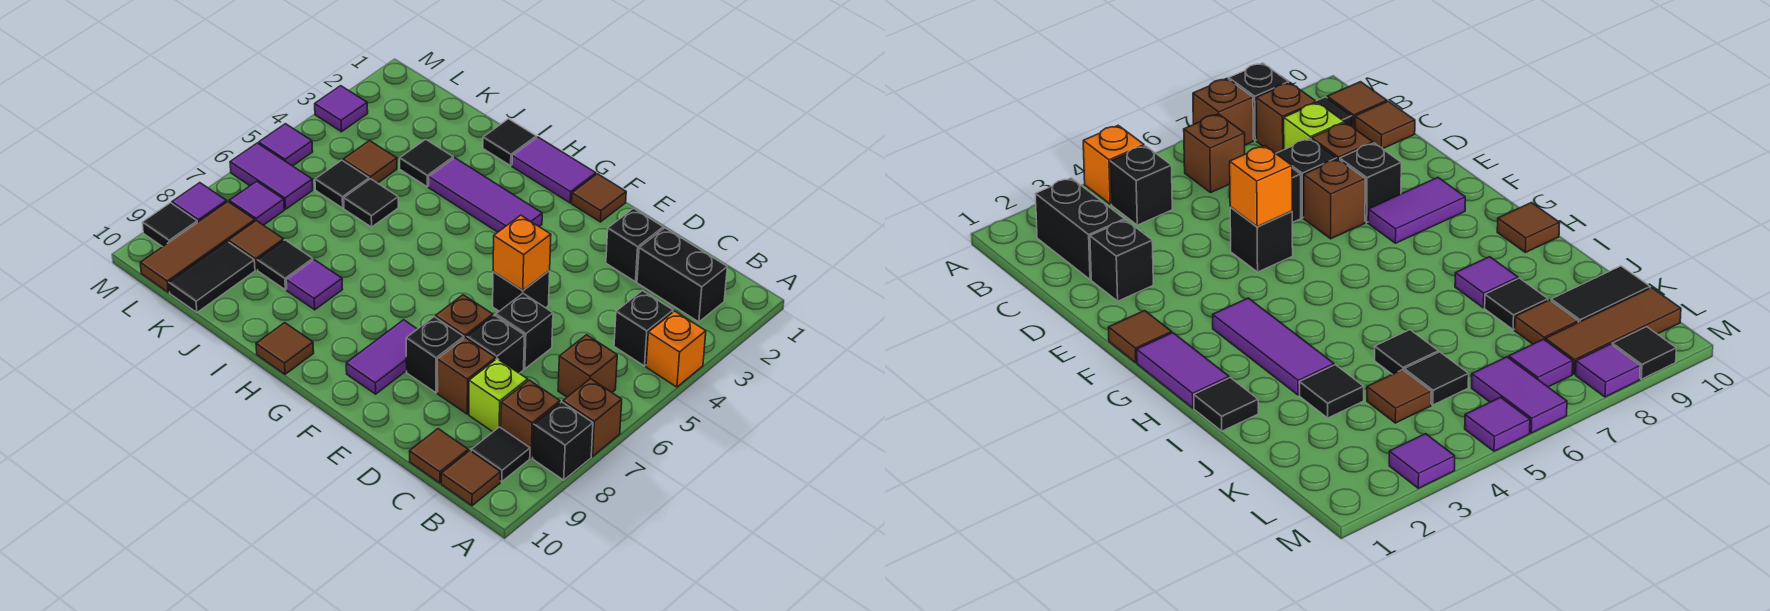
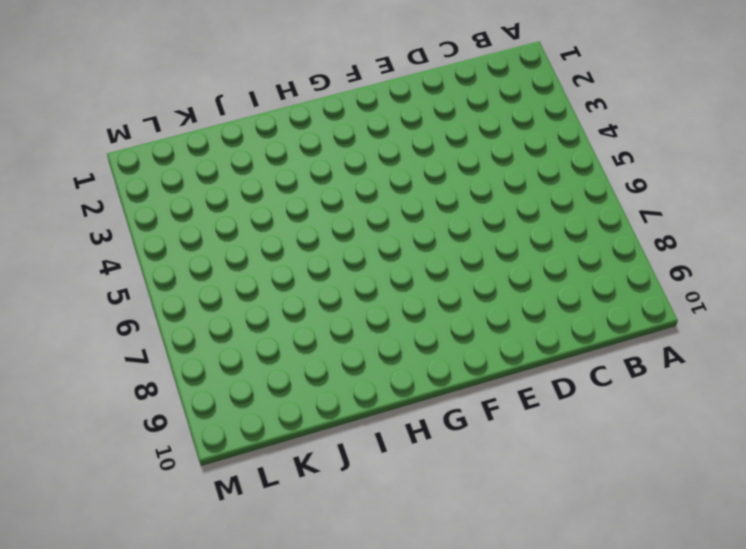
none -> orange brick A4 level 1
none -> brown brick A7 level 1
none -> black brick A8 level 1
none -> black brick B2:C2 level 1

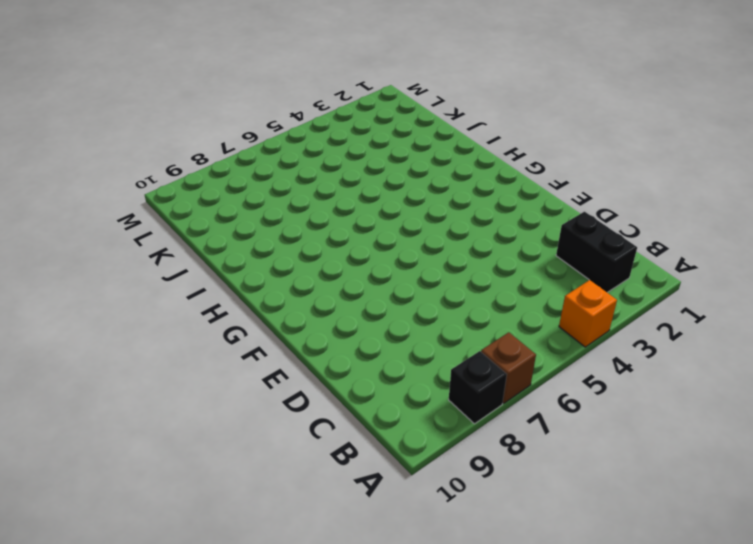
none -> black brick B4 level 1
none -> brown brick B6 level 1
none -> brown brick B8 level 1
none -> black tile B9 level 1

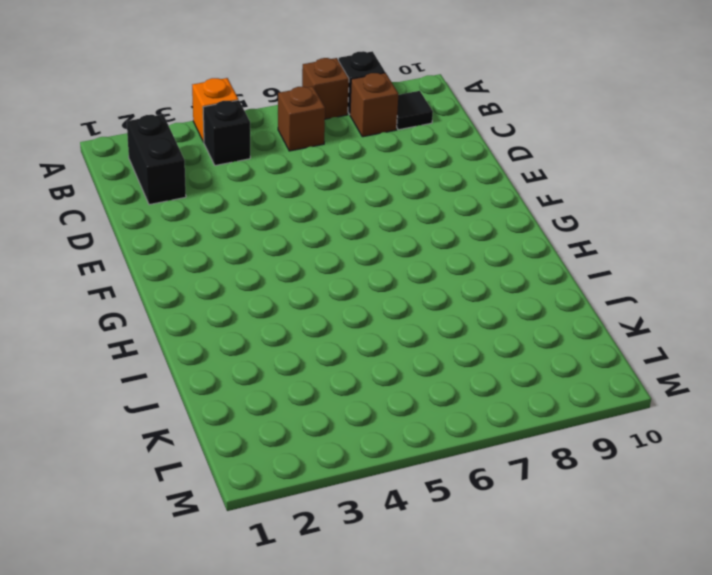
none -> brown tile B10 level 1
none -> lime brick C8 level 1
none -> brown tile C10 level 1
none -> black brick D2 level 1

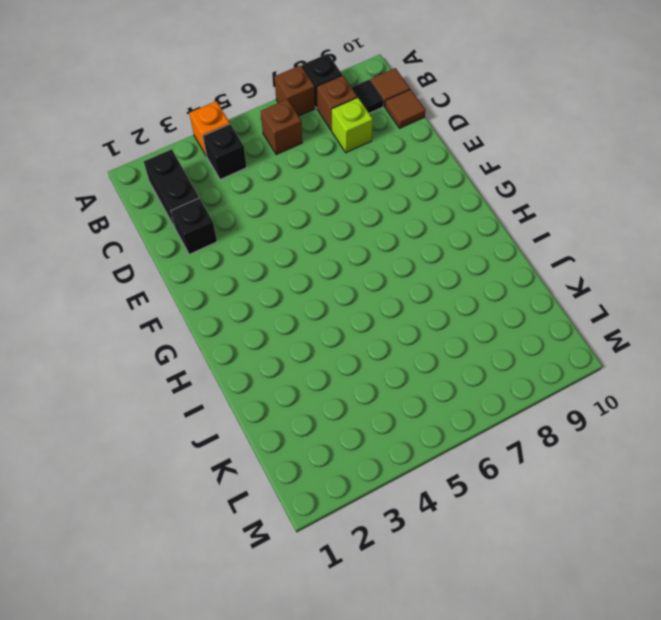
none -> black brick D6 level 1
none -> black brick D7 level 1
none -> brown brick D8 level 1
none -> black brick E5 level 1

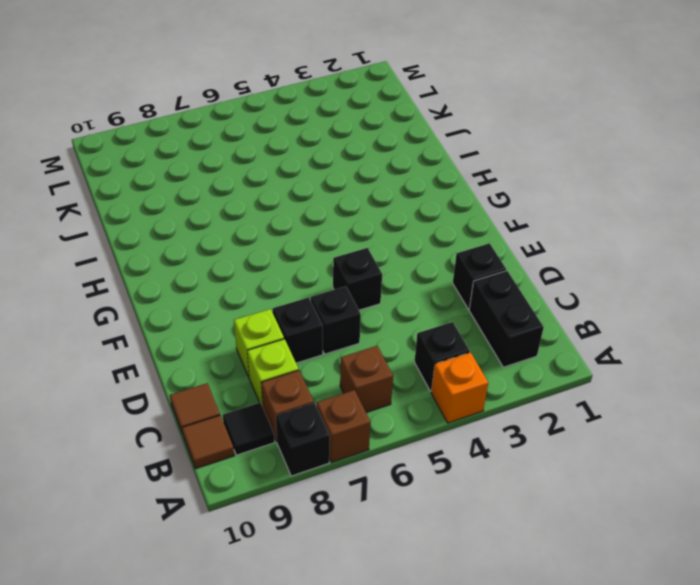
lime brick D8 level 1 -> brown brick D8 level 1
none -> brown brick E7 level 1
none -> black brick E8 level 1
none -> brown tile F1 level 1
none -> purple tile F8:F9 level 1

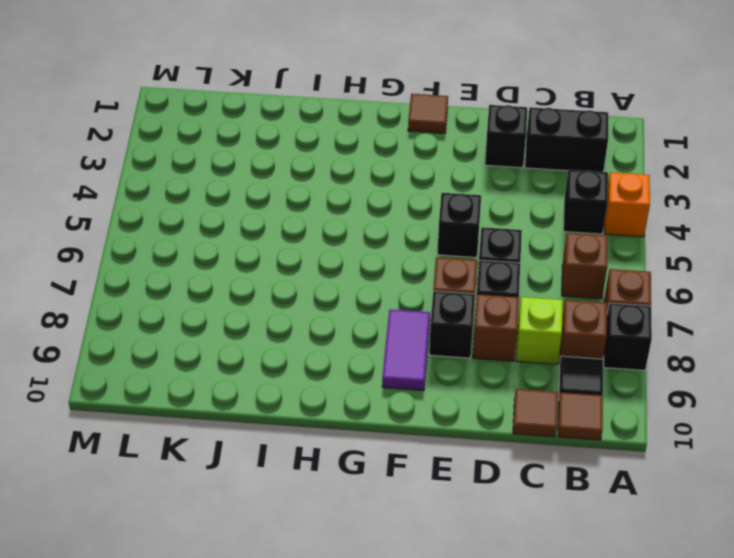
none -> purple tile G1:H1 level 1
none -> purple tile G3:I3 level 1
none -> brown tile H10 level 1
none -> black tile I1 level 1

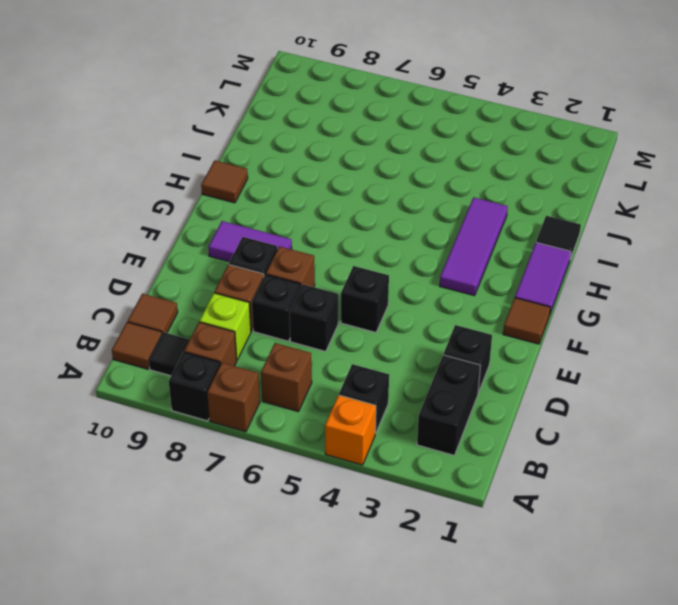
none -> purple tile I8 level 1
none -> black tile J3 level 1
none -> black tile J5 level 1
none -> black tile J8 level 1

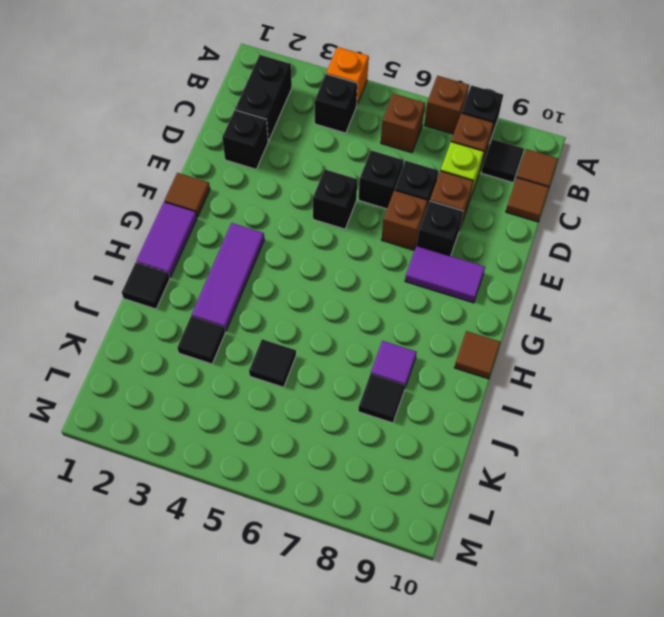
none -> brown tile K4 level 1
none -> black tile K5 level 1
none -> brown tile K8 level 1
none -> black tile K9:K10 level 1

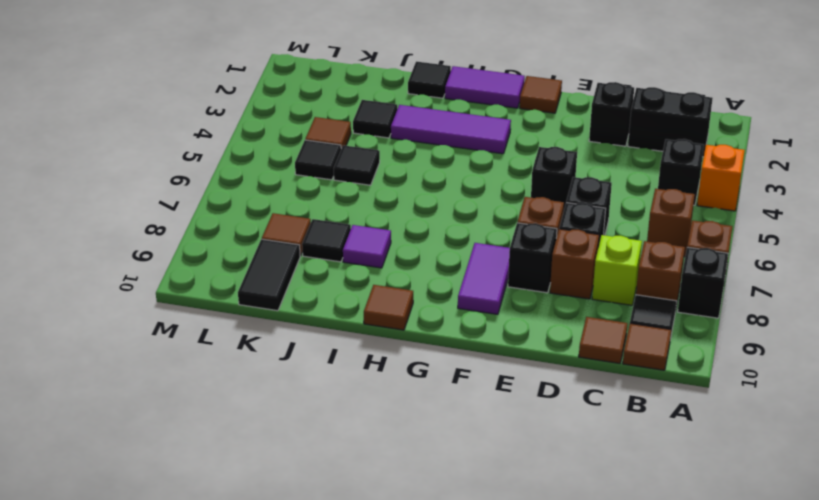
none -> purple tile L6:M6 level 1
none -> purple tile L7 level 1
none -> brown tile L8:L10 level 1
none -> purple tile M3 level 1

